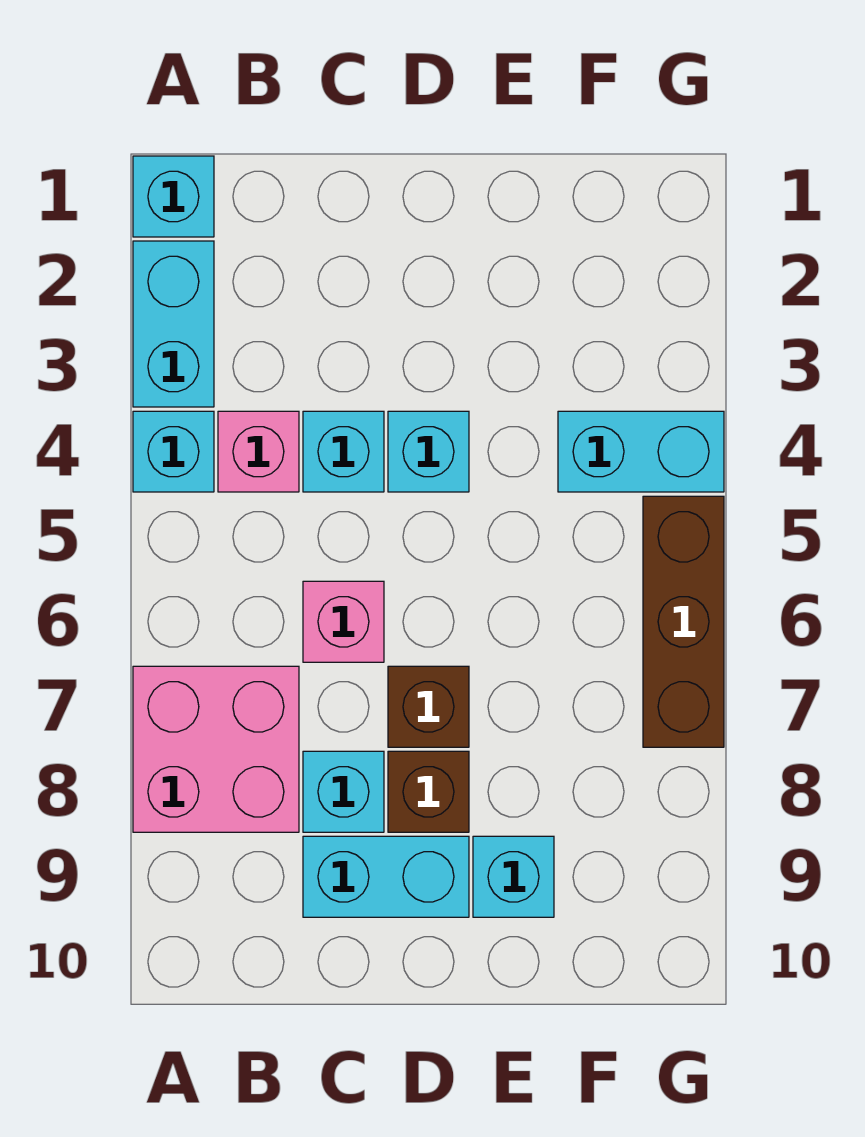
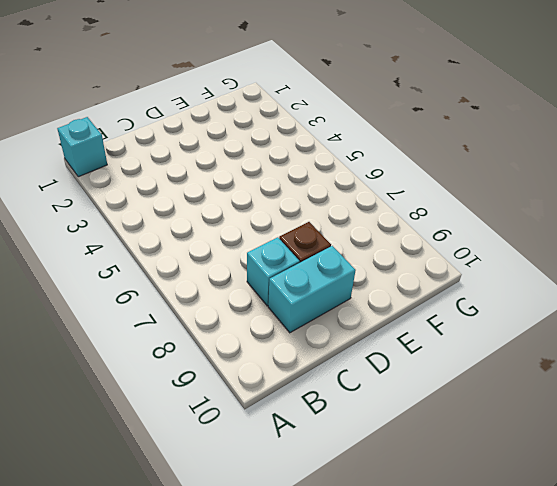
none -> cyan brick A2:A3 level 1
none -> cyan brick A4 level 1
none -> pink brick A7:B8 level 1

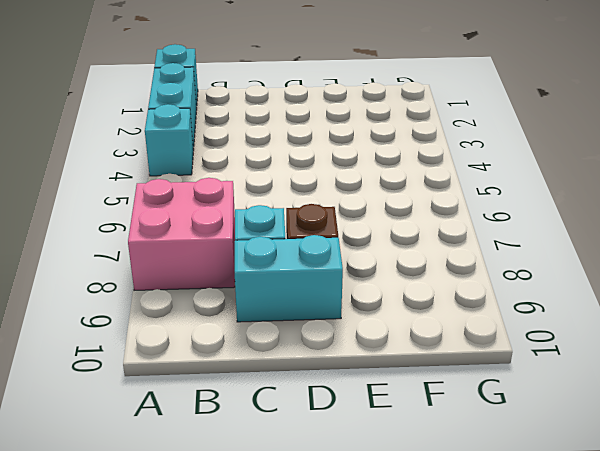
none -> pink brick B4 level 1
none -> cyan brick C4 level 1
none -> pink brick C6 level 1

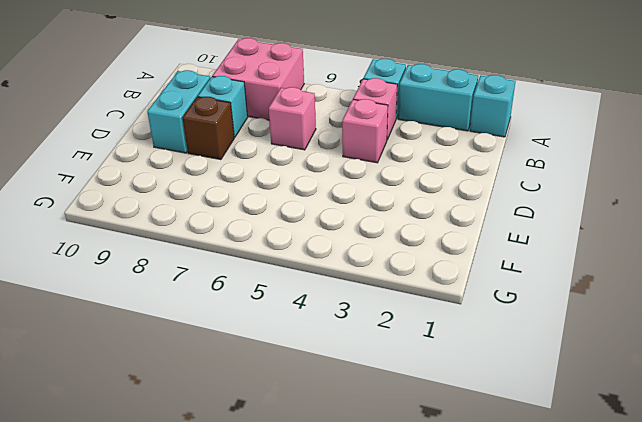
pink brick C4 level 1 -> cyan brick C4 level 1
none -> cyan brick D4 level 1
none -> brown brick D7 level 1
none -> cyan brick E9 level 1

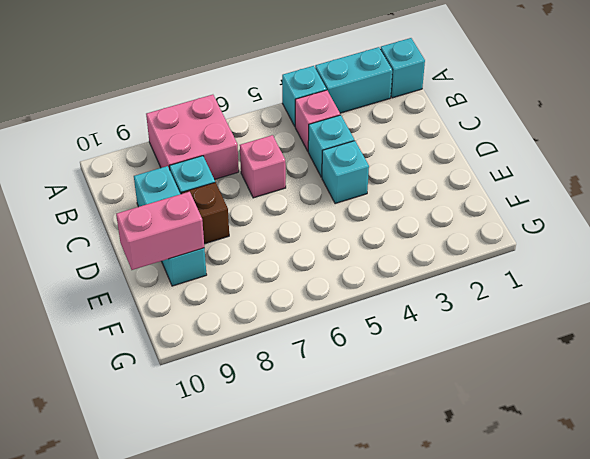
pink brick E9:E10 level 2 -> none
none -> brown brick D7 level 1
none -> cyan brick F4:G4 level 1
none -> brown brick G5:G7 level 1

